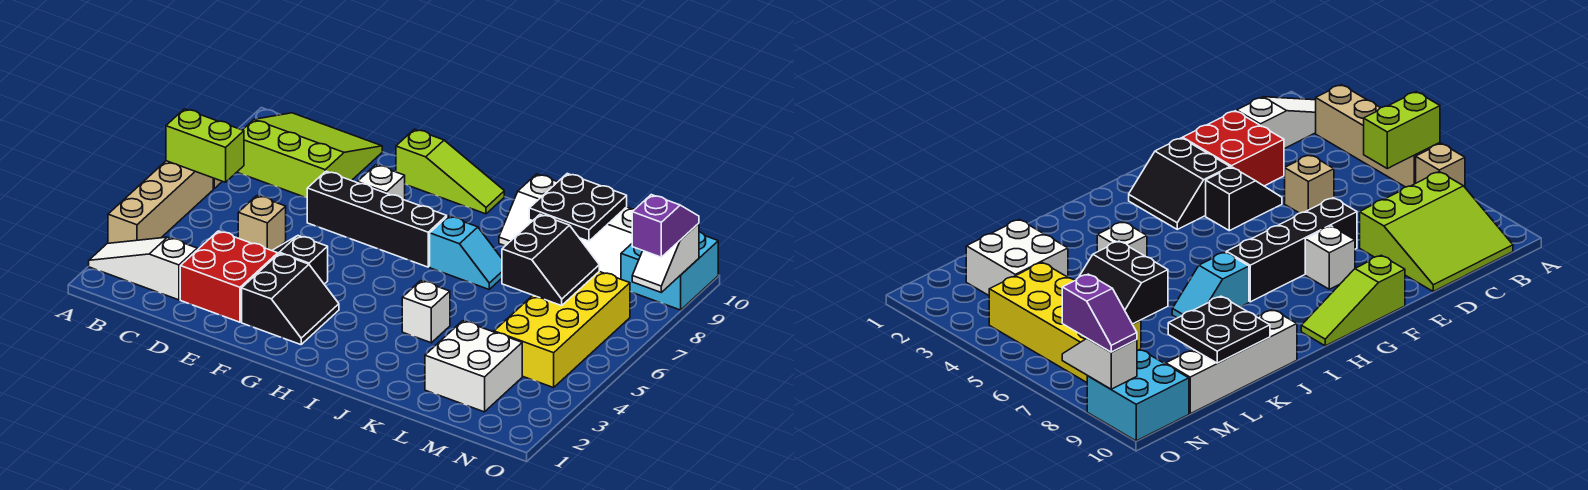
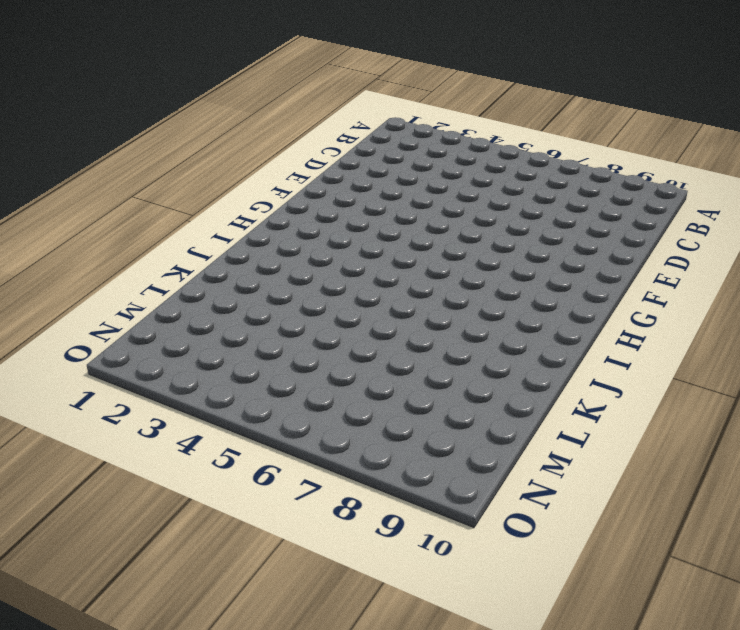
none -> white slope A2:C2 level 1 top C
none -> tan brick A3:A6 level 1
none -> tan brick A7 level 1

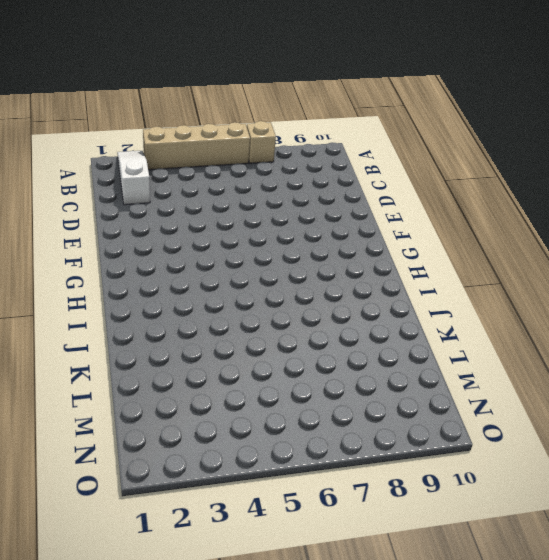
none -> lime slope B8:D10 level 1 top 8
none -> red brick D2:E3 level 1
none -> tan brick D5 level 1

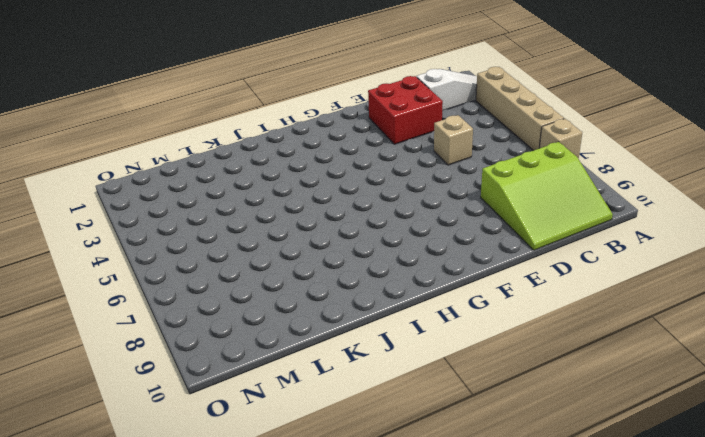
none -> black slope E4:F4 level 1 top F
none -> black brick E7:H7 level 1
none -> black slope F2:G3 level 1 top F

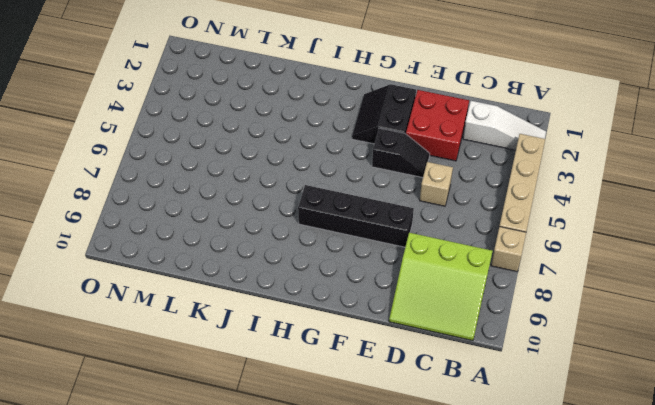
none -> white brick F8 level 1
none -> lime slope F10:H10 level 1 top F
none -> cyan slope I7:J7 level 1 top I

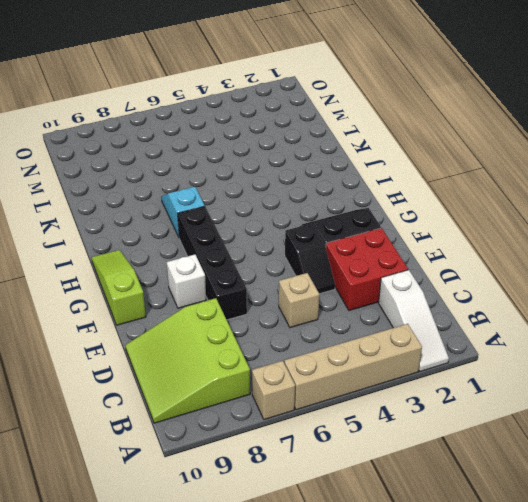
none -> white brick J4 level 1
none -> white slope J9:M10 level 1 top 10
none -> white brick L2:M3 level 1

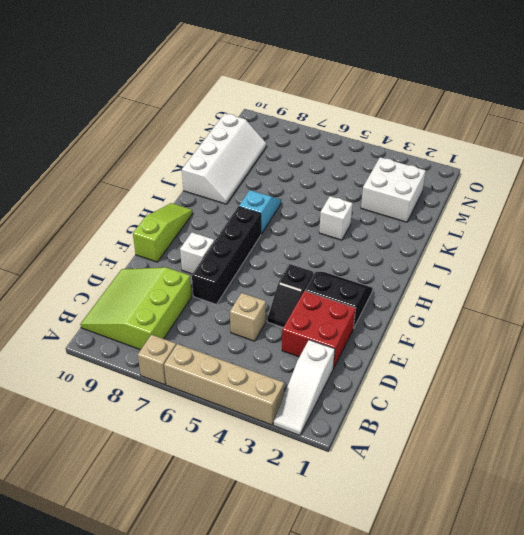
none -> yellow brick M4:N7 level 1
none -> cyan brick N9:O10 level 1
none -> lime brick A6:B6 level 2

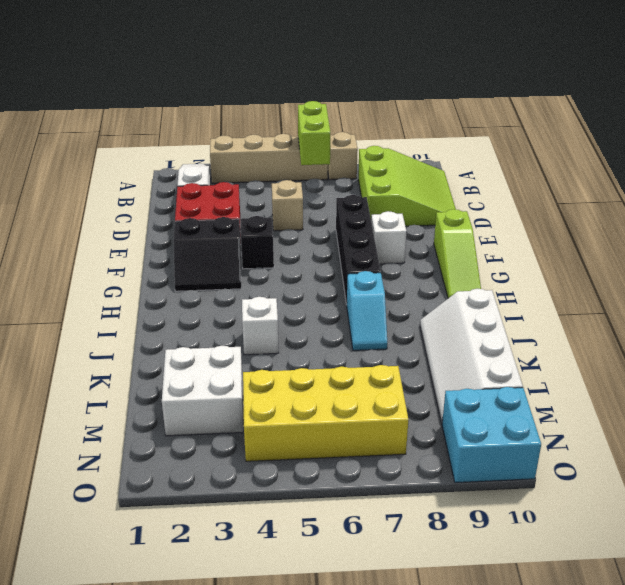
none -> black plate K9:L10 level 2
none -> black slope L6:M7 level 2 top L
none -> white slope O8:O9 level 2 top 9

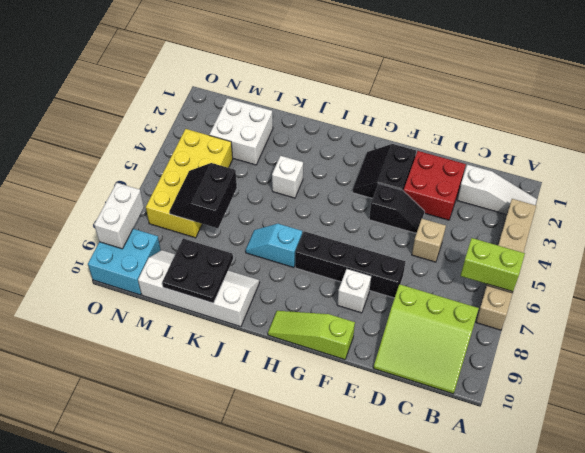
white brick O8:O9 level 2 -> white slope O8:O9 level 2 top 9
none -> purple slope O8:O9 level 3 top 8

